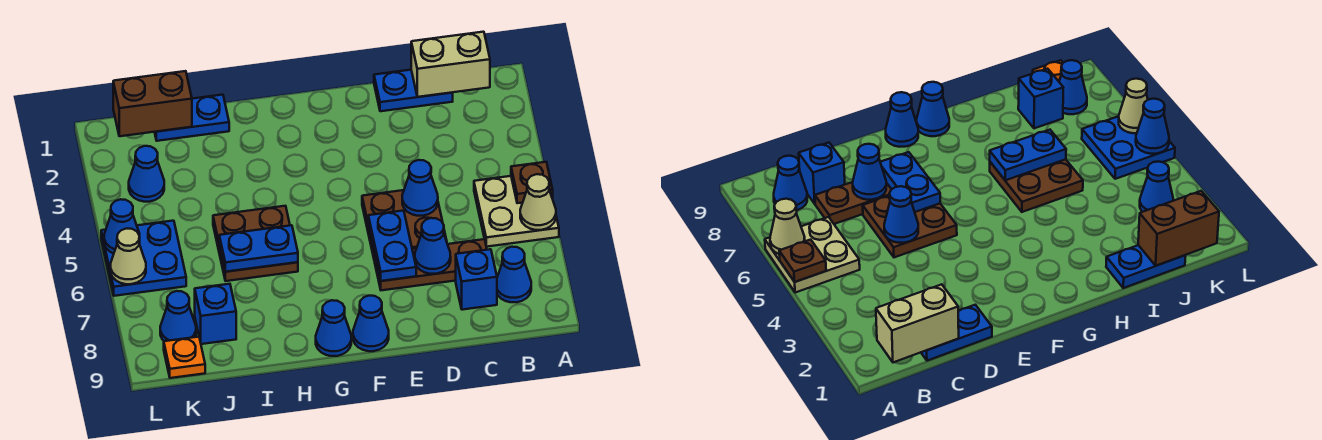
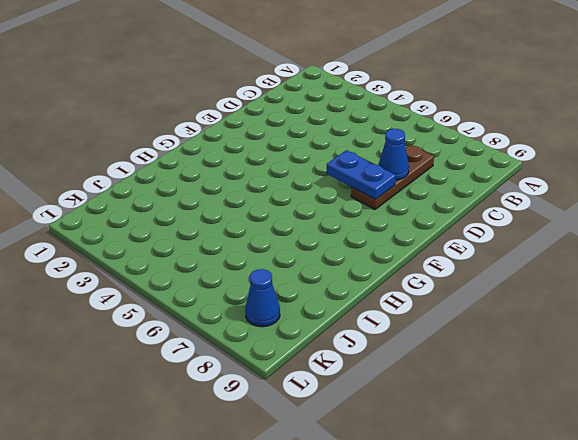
none -> tan plate A5:B6 level 1
none -> blue cone B8 level 1
none -> blue plate C1:D1 level 1

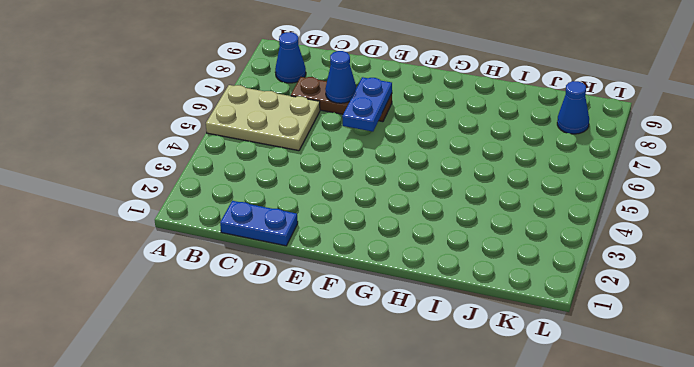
tan plate A5:C6 level 1 -> tan plate A5:B6 level 1
none -> blue brick C8 level 1
none -> brown plate D5:E6 level 1
none -> blue cone F9 level 1

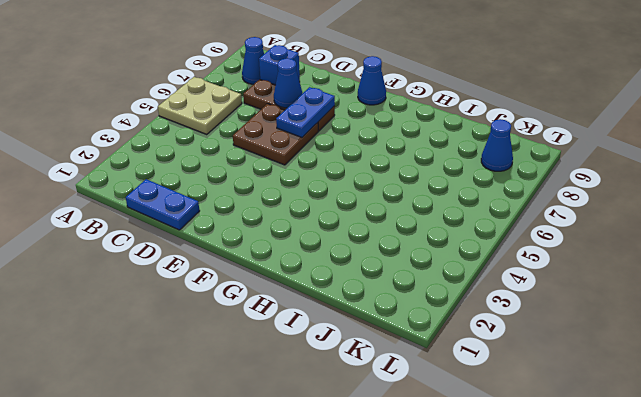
none -> blue cone G9 level 1
none -> brown plate H5:I6 level 1
none -> blue plate I1:J1 level 1

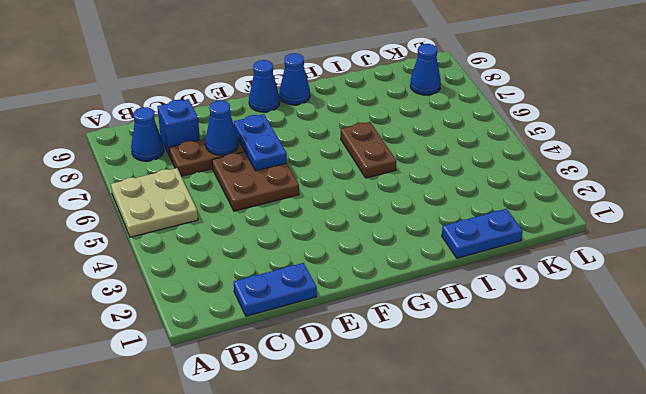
brown plate H5:H6 level 1 -> brown plate H5:I6 level 1
none -> blue brick J8 level 1
none -> blue cone K3 level 1
none -> blue plate K5:L6 level 1

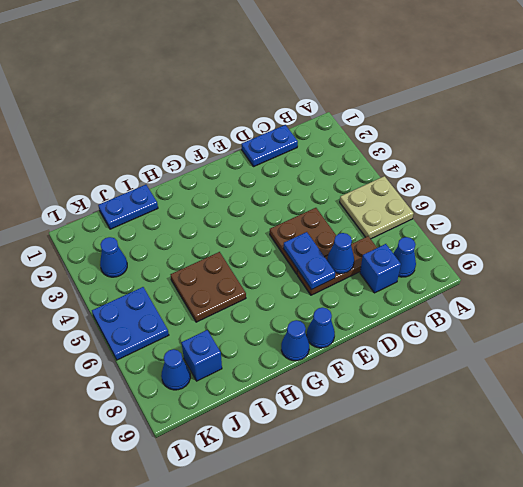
none -> orange plate K9 level 1
none -> brown plate A5 level 2
none -> tan cone A6 level 2

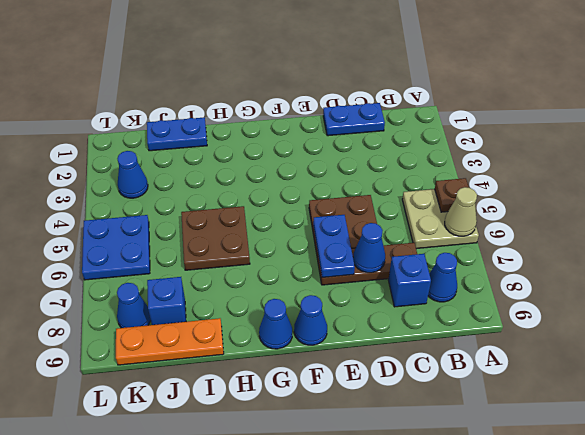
orange plate I9:K9 level 1 -> orange plate K9 level 1
none -> tan brick B1:C1 level 2
none -> blue cone D5 level 2
none -> blue plate H6:I6 level 2

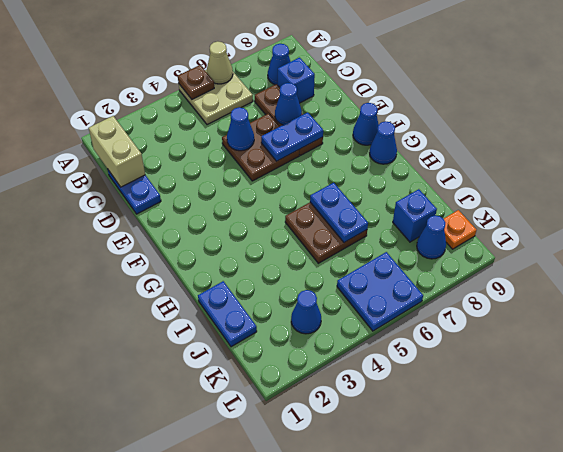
none -> brown brick J1:K1 level 2
none -> blue cone L5 level 2
none -> tan cone L6 level 2

